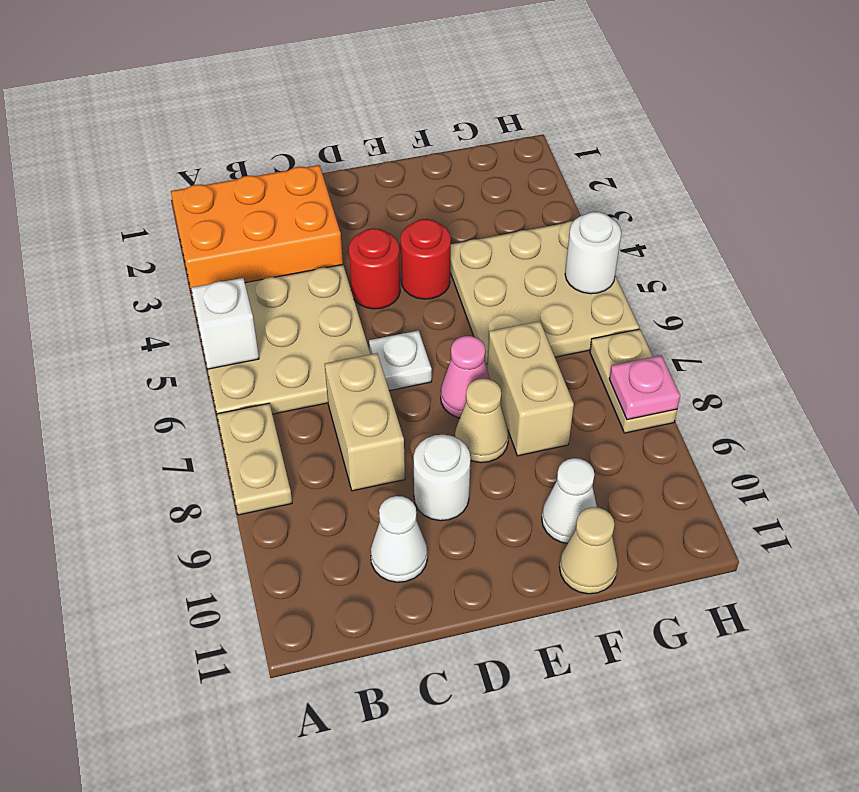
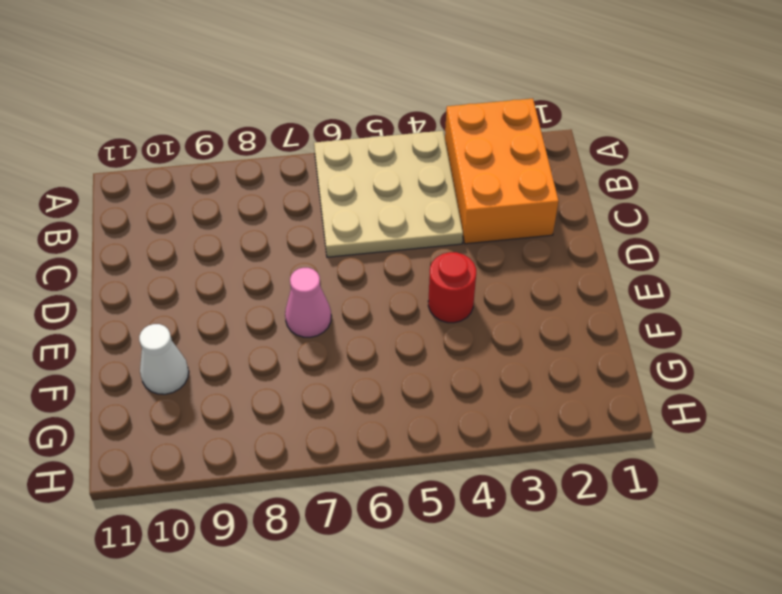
none -> tan plate A7:A8 level 1
none -> tan brick C7:C8 level 1
none -> white cone C10 level 1

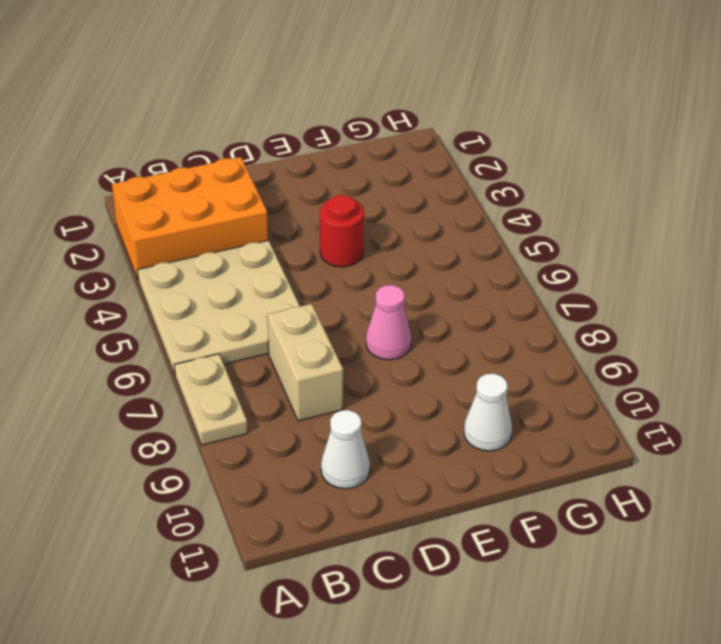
none -> red round brick D4 level 1
none -> white plate D6 level 1
none -> white round brick D9 level 1

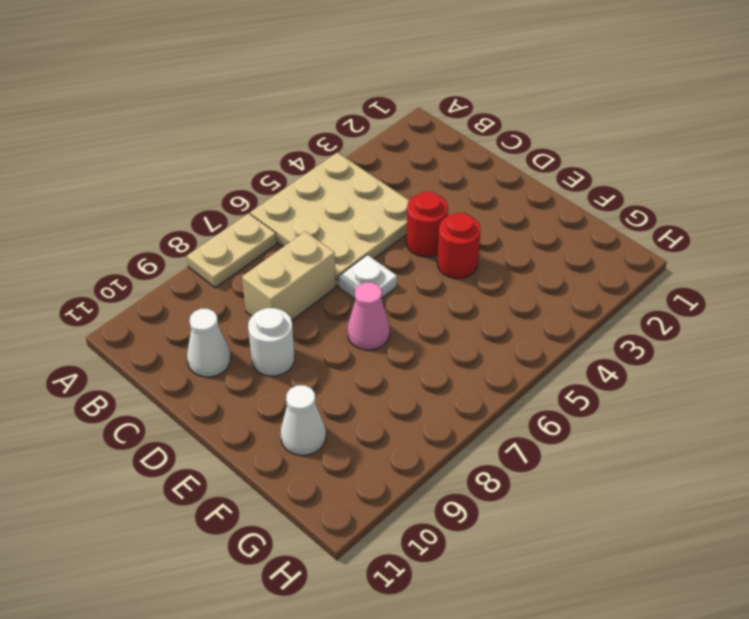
none -> orange brick A2:C3 level 1
none -> tan cone E8 level 1
none -> tan plate F4:H6 level 1

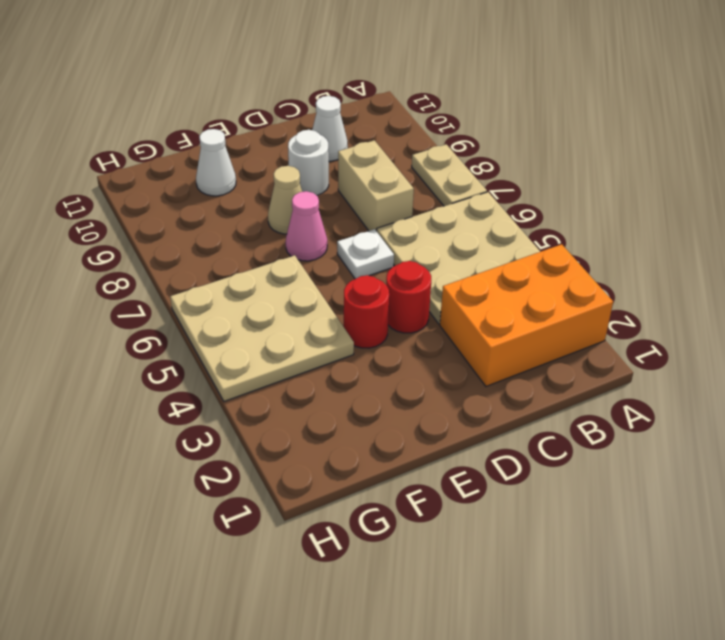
none -> tan brick F7:F8 level 1
none -> tan cone F11 level 1
none -> tan plate H7:H8 level 1

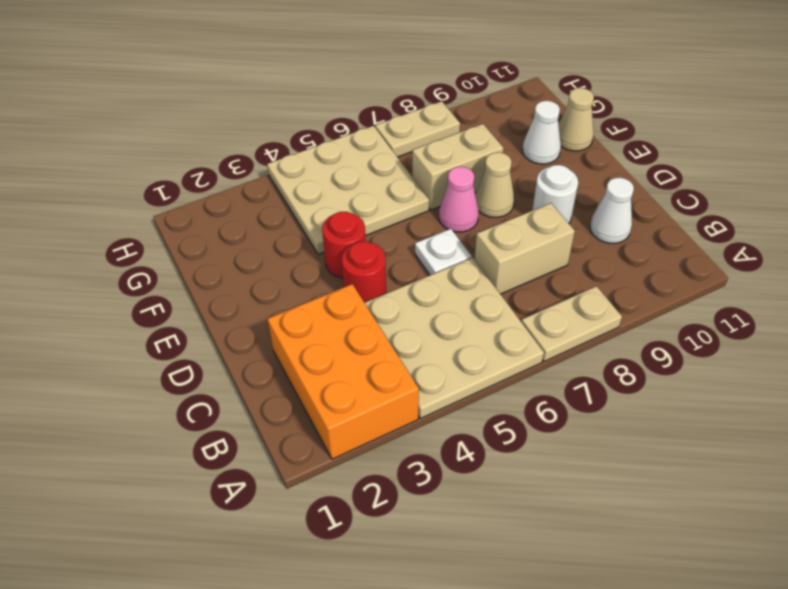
none -> white brick A5 level 2
none -> white round brick H5 level 2
none -> pink plate H8 level 2

